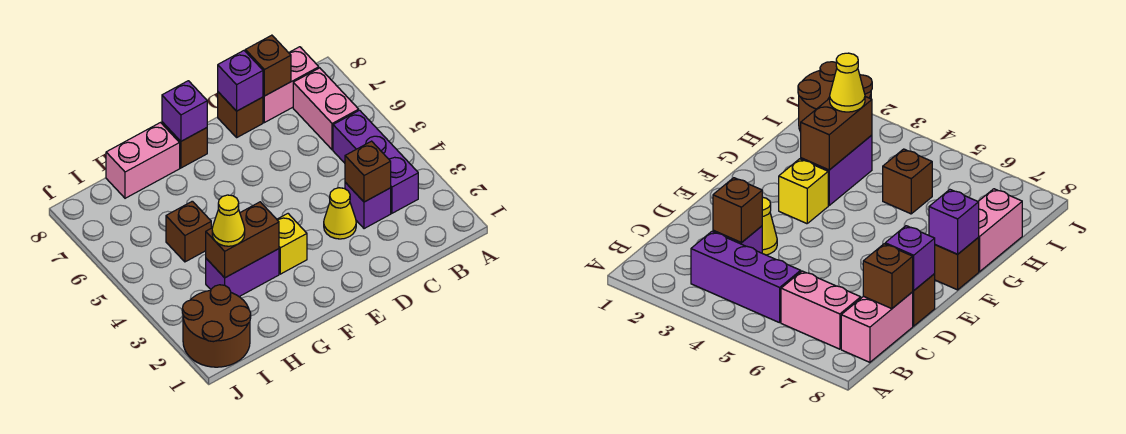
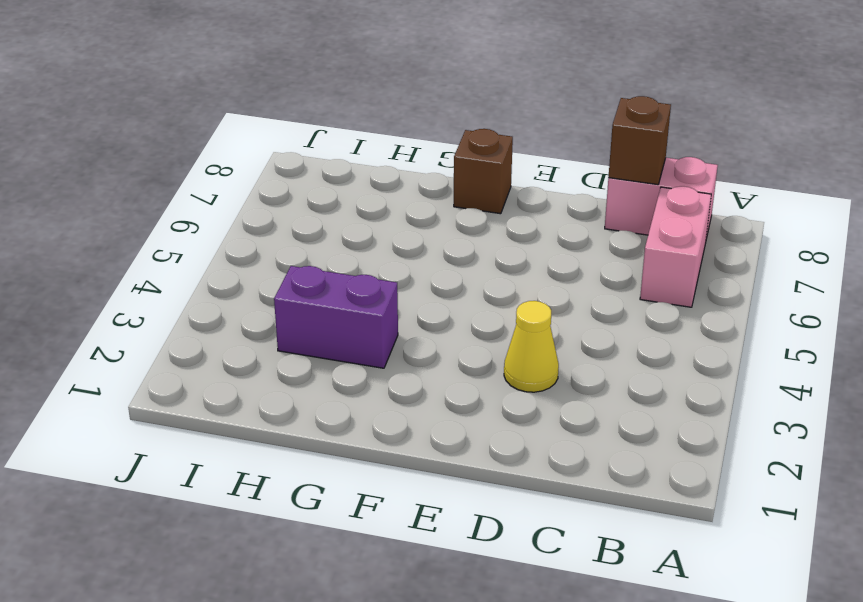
none -> purple brick B3:B5 level 1
none -> purple brick C3 level 1
none -> brown brick D8 level 1

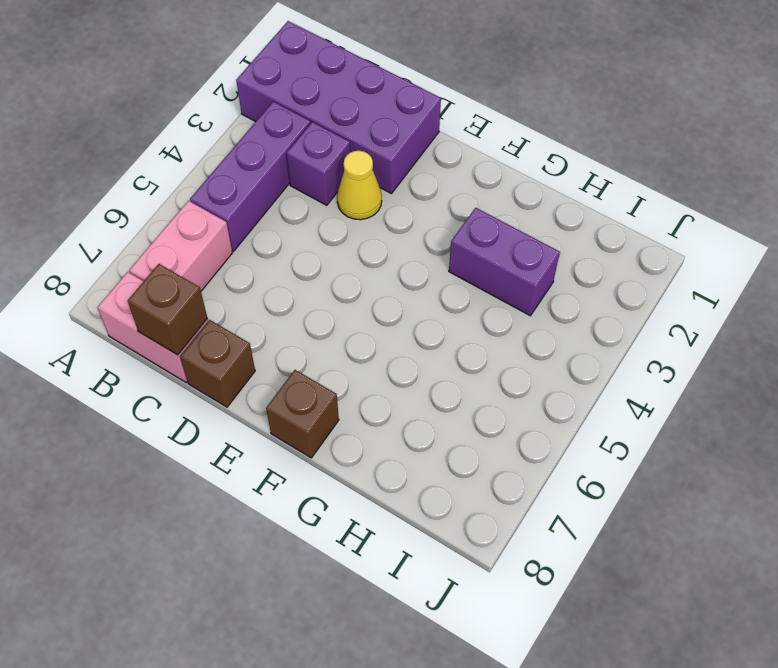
purple brick A1:D2 level 1 -> none
none -> yellow brick F3 level 1
none -> pink brick G8:H8 level 1
none -> brown brick H5 level 1

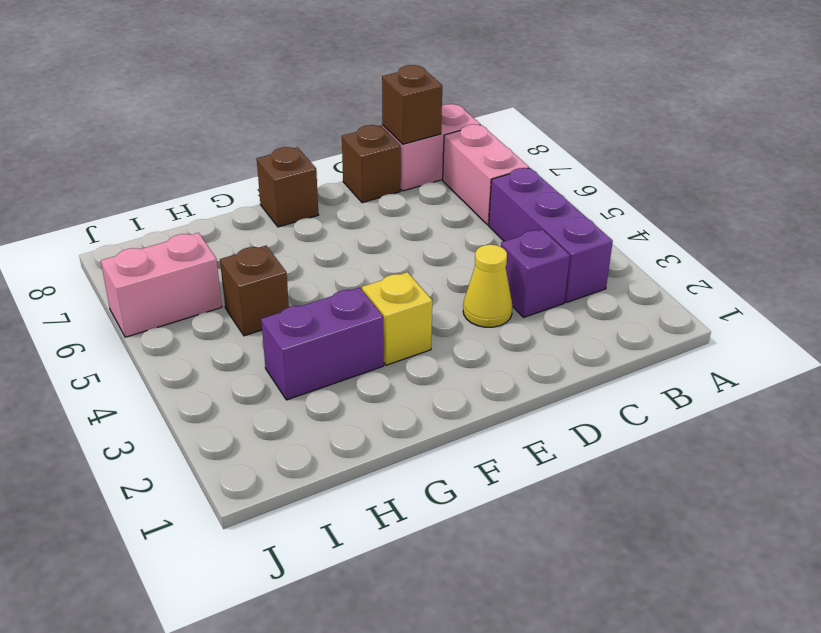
pink brick I6:J6 level 1 -> pink brick G8:H8 level 1
none -> brown round brick I1:J2 level 1
none -> brown brick C3 level 2
none -> purple brick D8 level 2

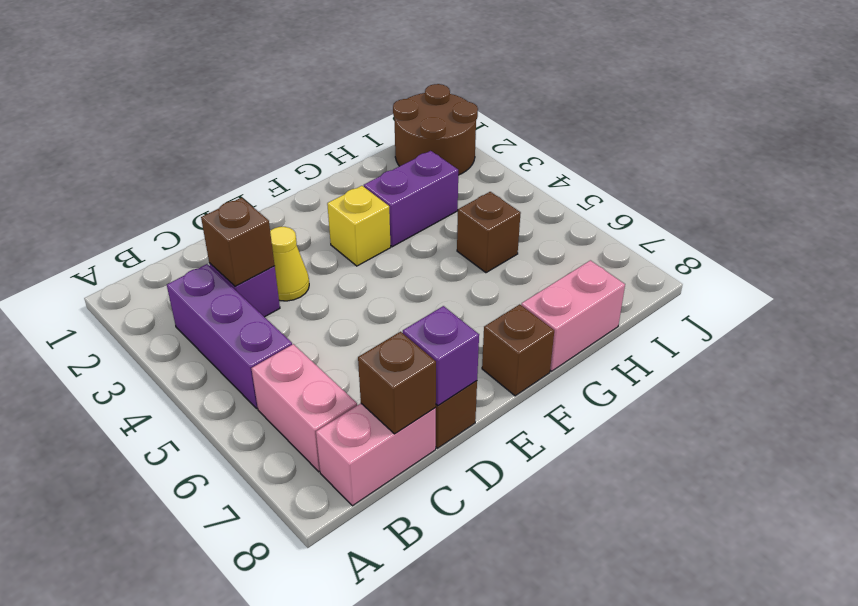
none -> purple brick F8 level 2
none -> brown brick G3:H3 level 2
none -> yellow cone H3 level 3

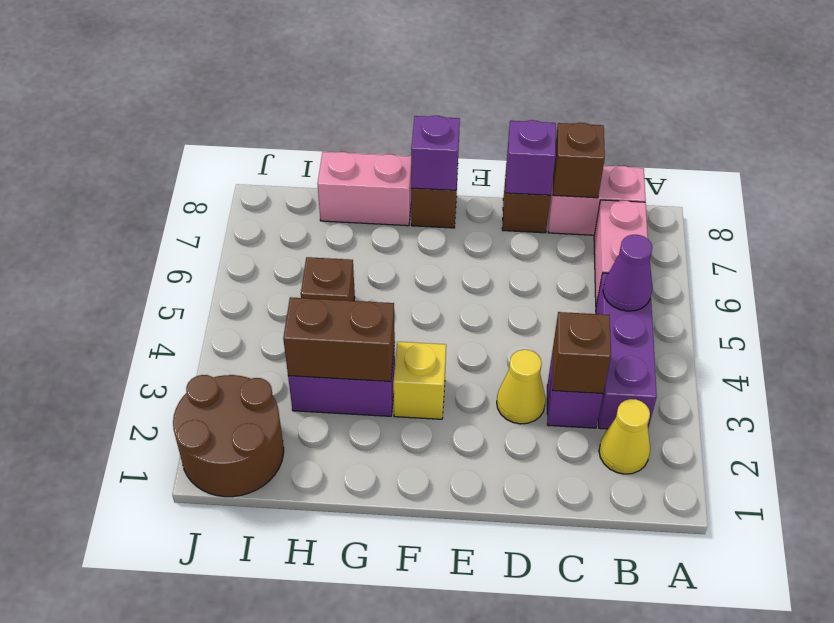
yellow cone B2 level 1 -> yellow cone H3 level 3
purple cone B5 level 2 -> none

